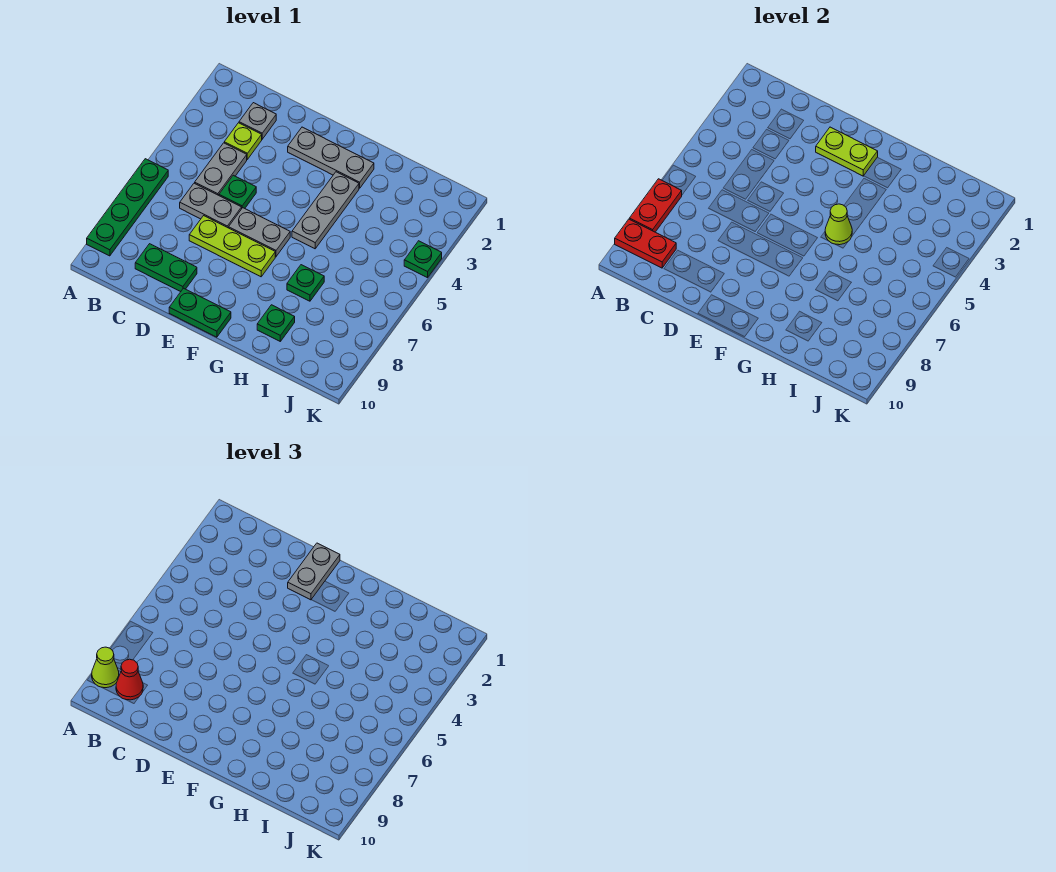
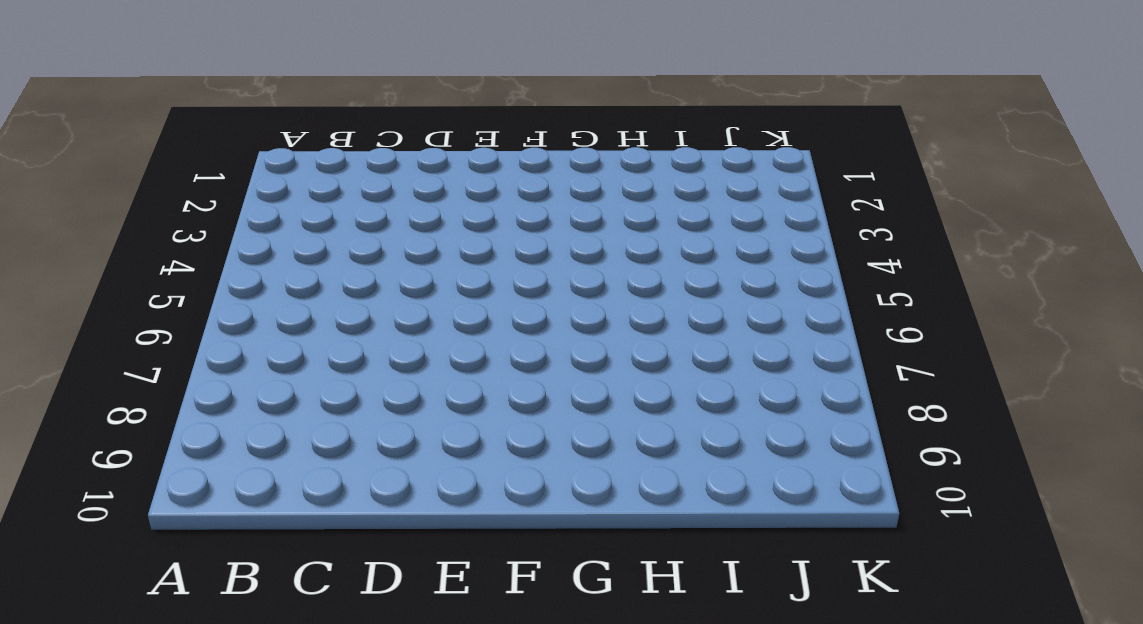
none -> green plate A6:A9 level 1
none -> grey plate C2 level 1
none -> lime plate C3 level 1

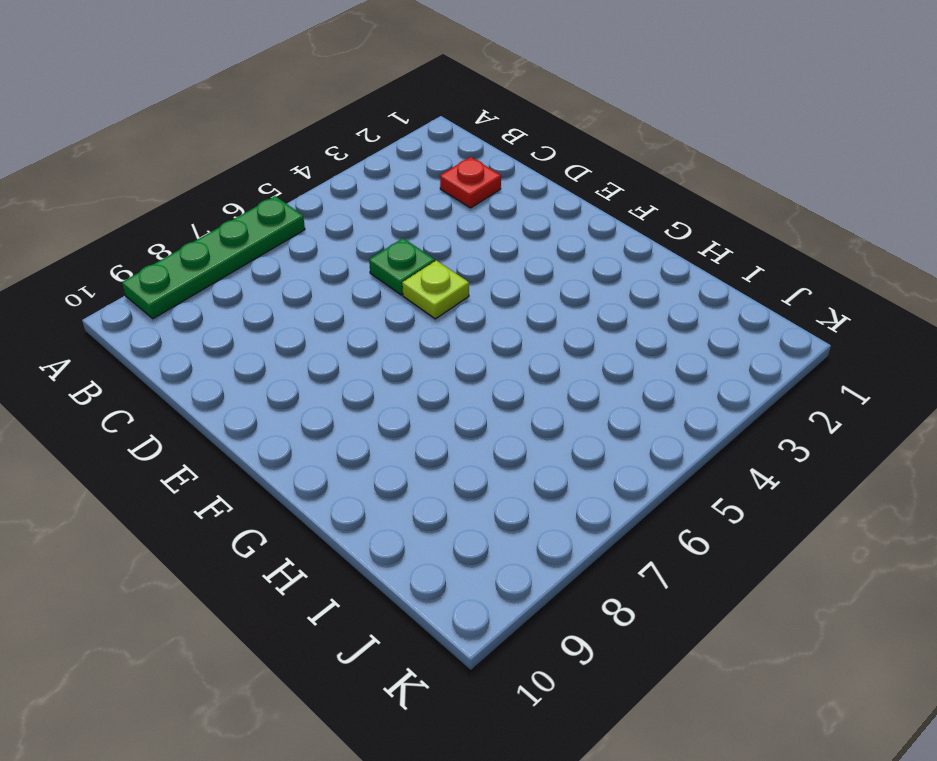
red plate C2 level 1 -> grey plate C2 level 1
lime plate E5 level 1 -> lime plate C3 level 1
none -> grey plate C4:C5 level 1
none -> grey plate C6:D6 level 1
none -> green plate C9:D9 level 1

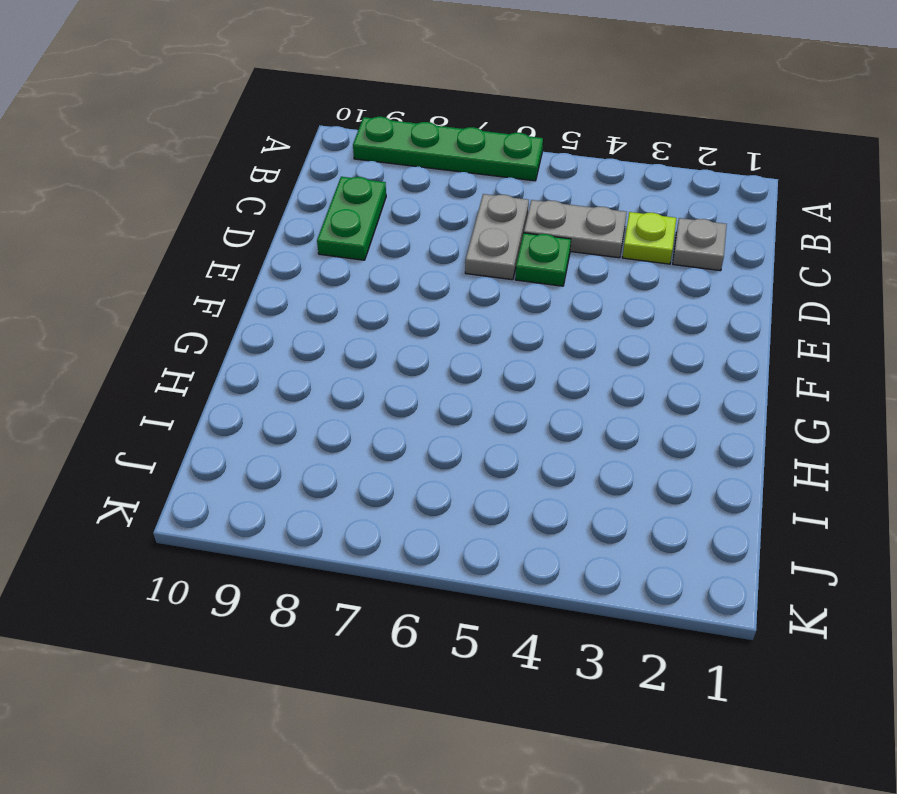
none -> lime plate D7:F7 level 1
none -> grey plate E2:G2 level 1
none -> grey plate E6:F6 level 1

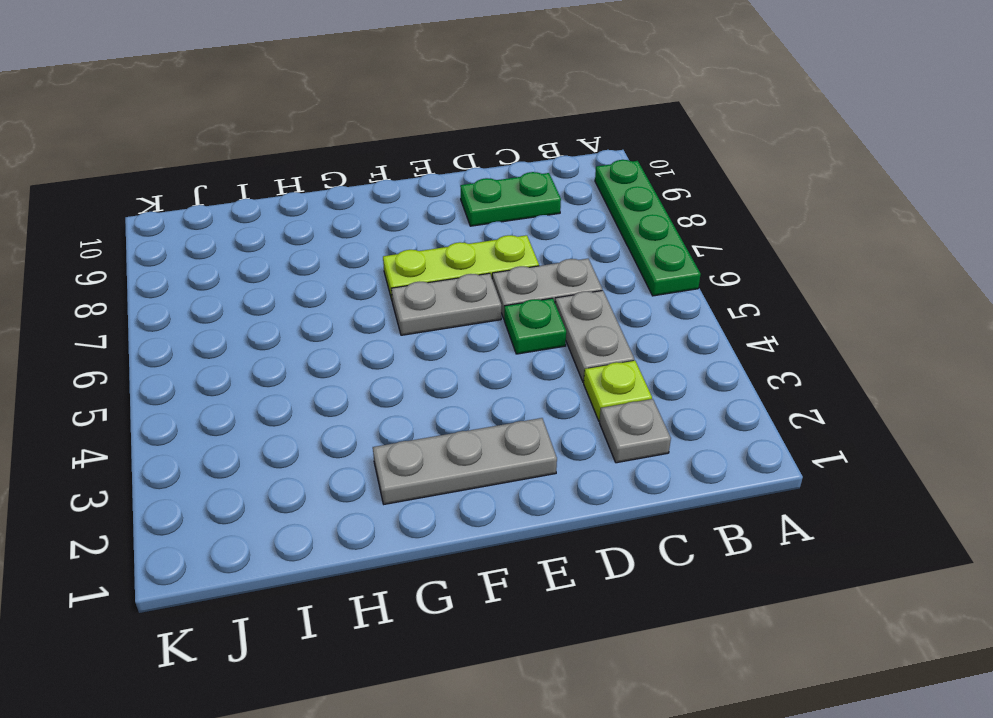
none -> green plate E10:F10 level 1
none -> grey plate G3:G5 level 1
none -> green plate H7 level 1

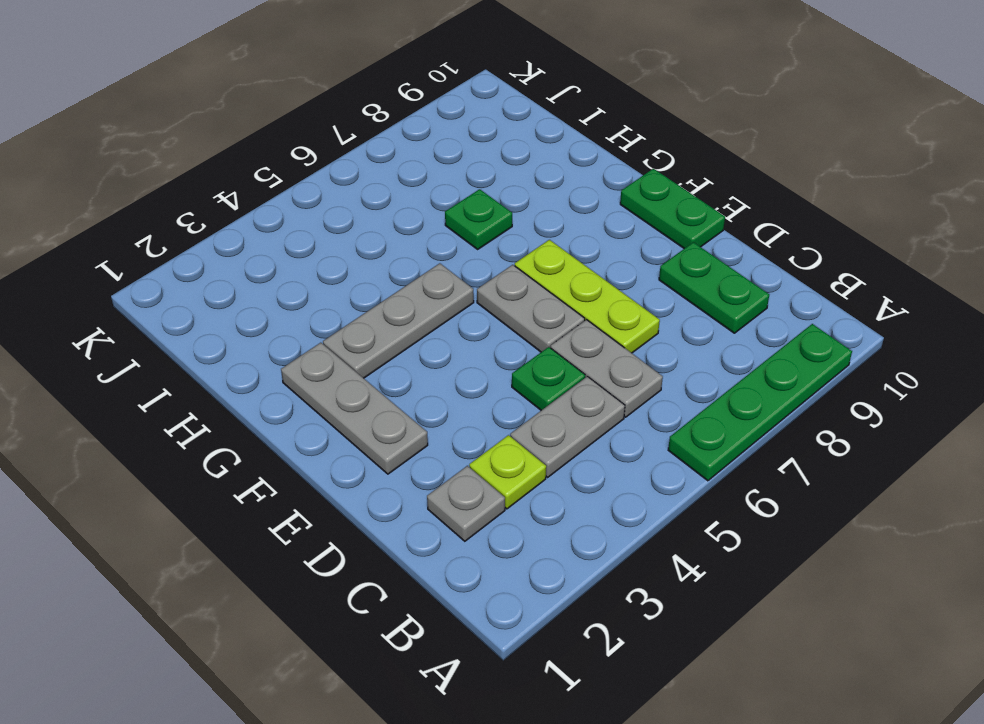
none -> green plate H9 level 1
none -> green plate K4 level 1
none -> red plate A7:A8 level 2

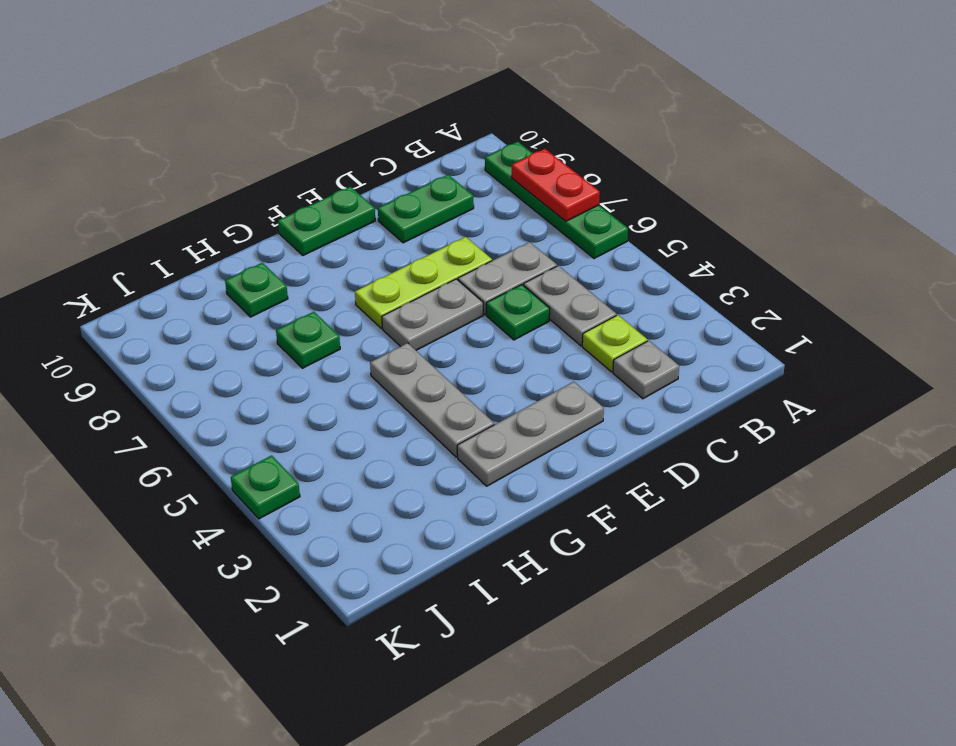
none -> red plate A9:B9 level 2
none -> lime plate E2:F2 level 2
none -> lime cone G5 level 2

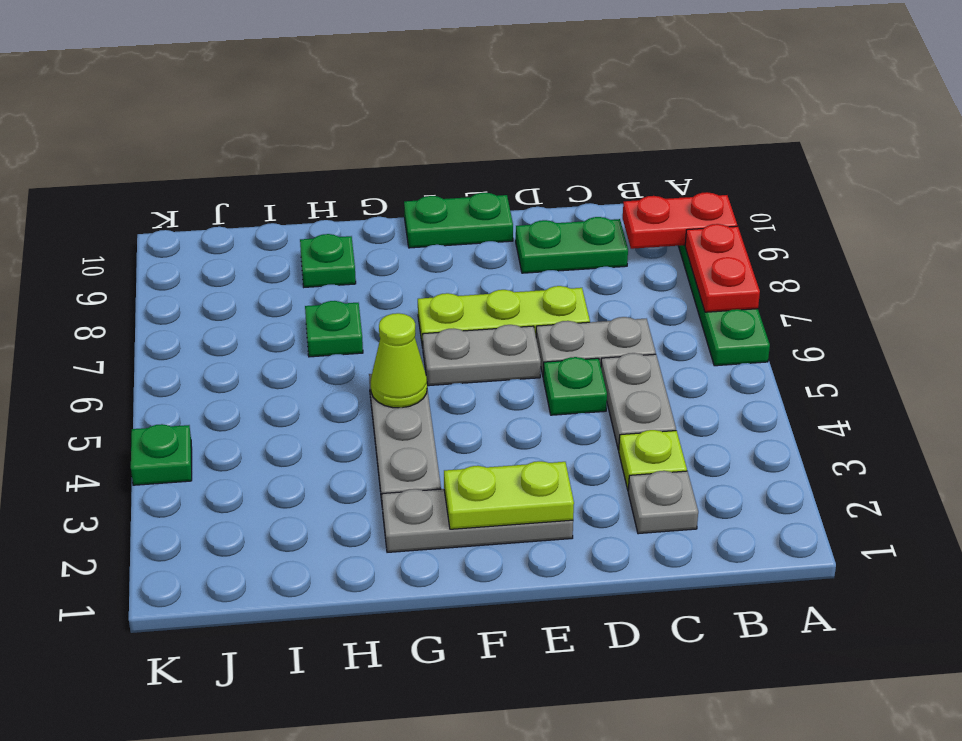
none -> lime cone A9 level 3
none -> red cone B9 level 3
none -> grey plate E1:E2 level 3

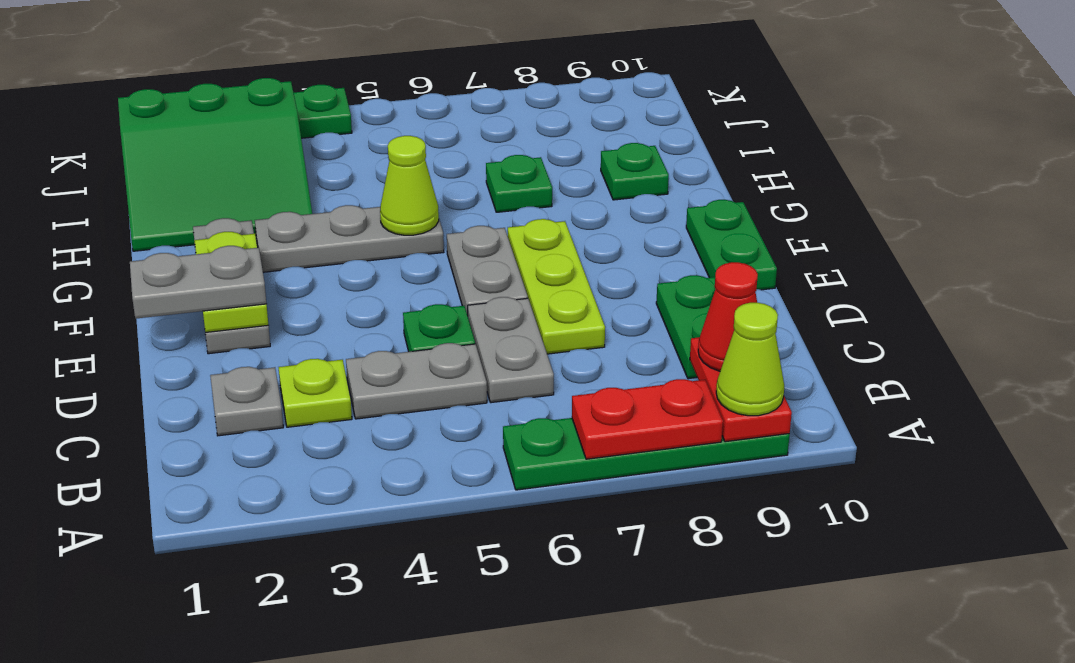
green slope H1:J3 level 1 top J -> none

